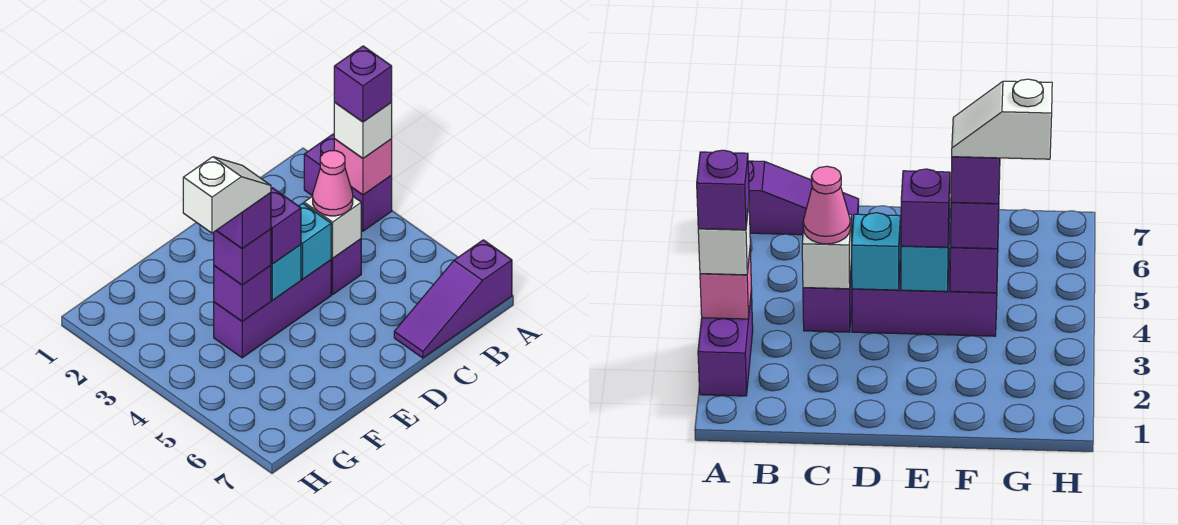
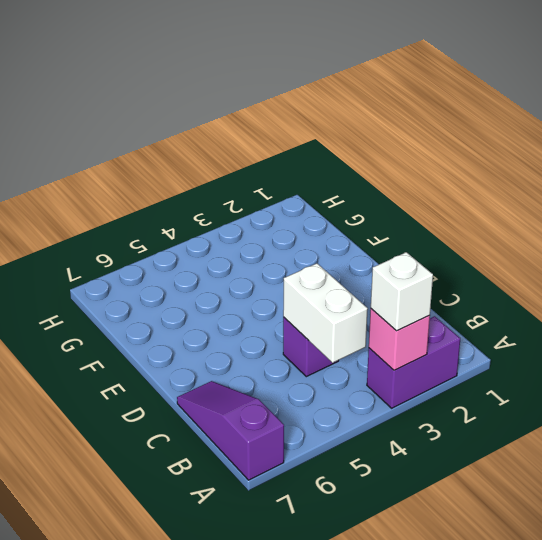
white brick B4:C4 level 2 -> white brick C4 level 2
none -> purple brick D4:F4 level 1
none -> cyan brick D4 level 2
none -> cyan brick E4 level 2

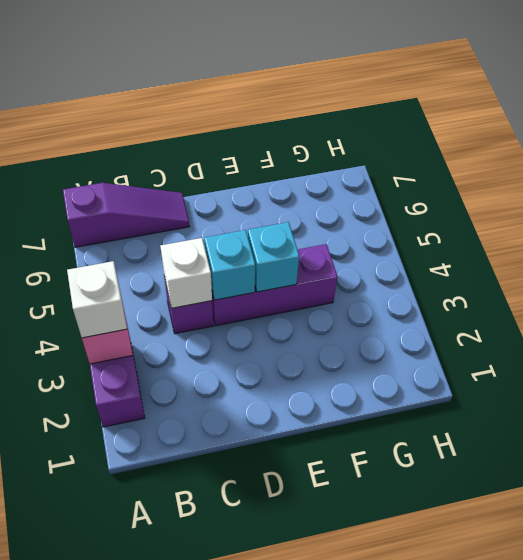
none -> purple brick F4 level 2
none -> pink cone C4 level 3
none -> purple brick E4 level 3

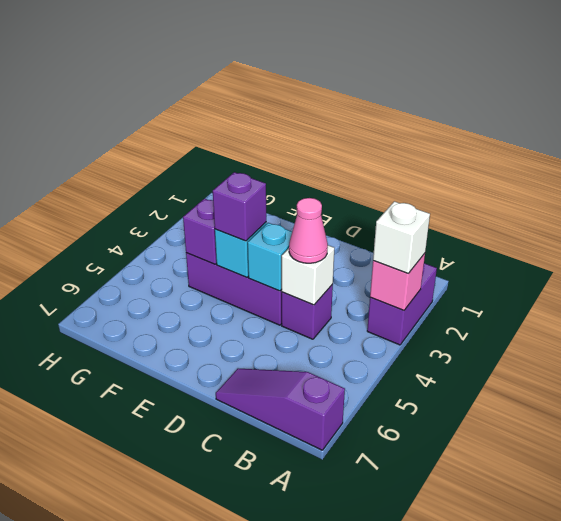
none -> purple brick F4 level 3
none -> purple brick A3 level 4
none -> purple brick F4 level 4

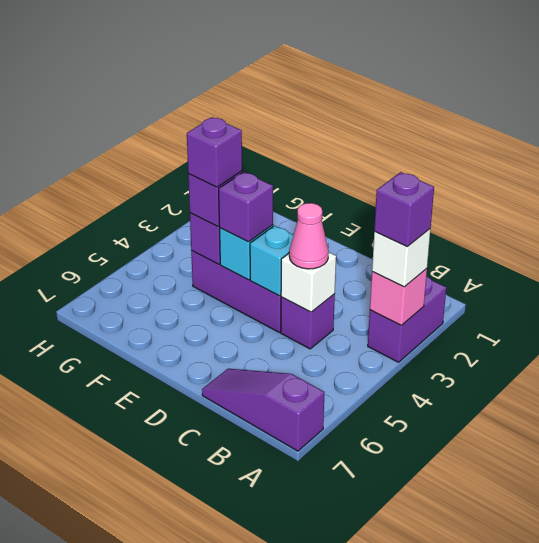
none -> white slope F4:G4 level 5 top G

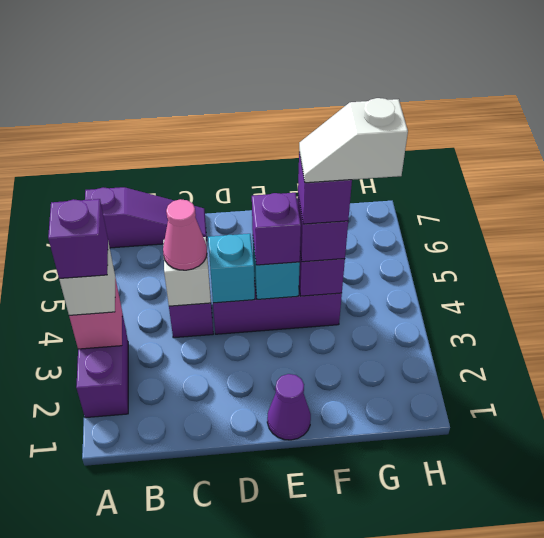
purple cone E1 level 1 -> none

